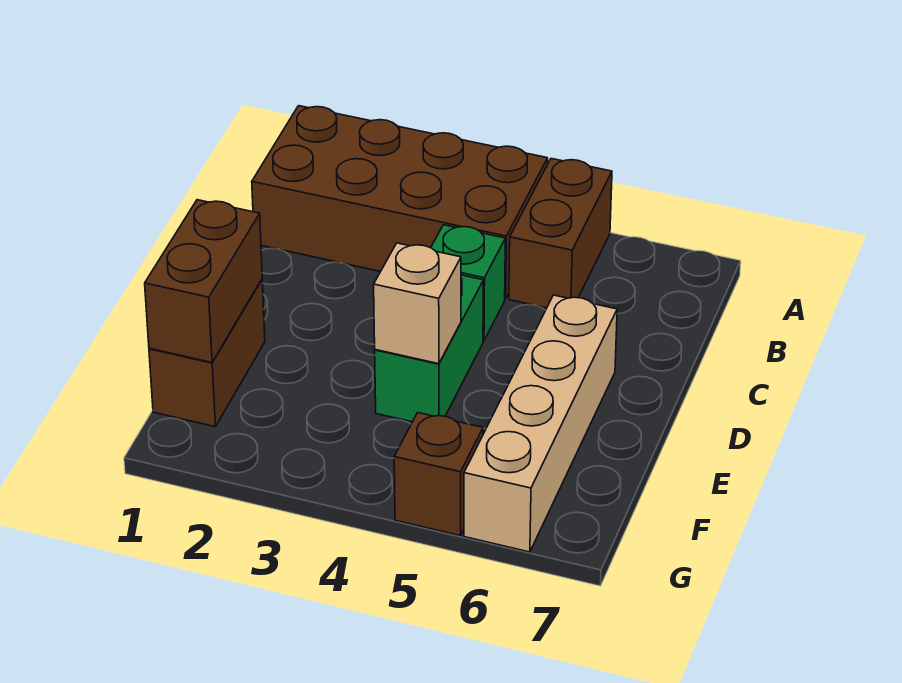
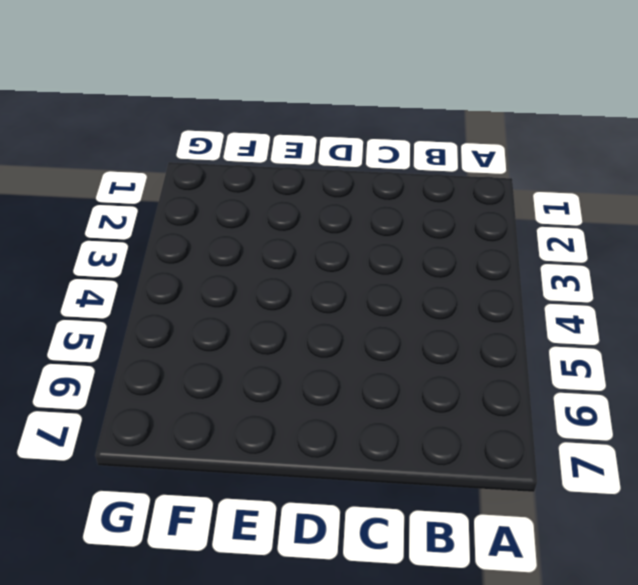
none -> brown brick A1:B4 level 1
none -> brown brick A5:B5 level 1

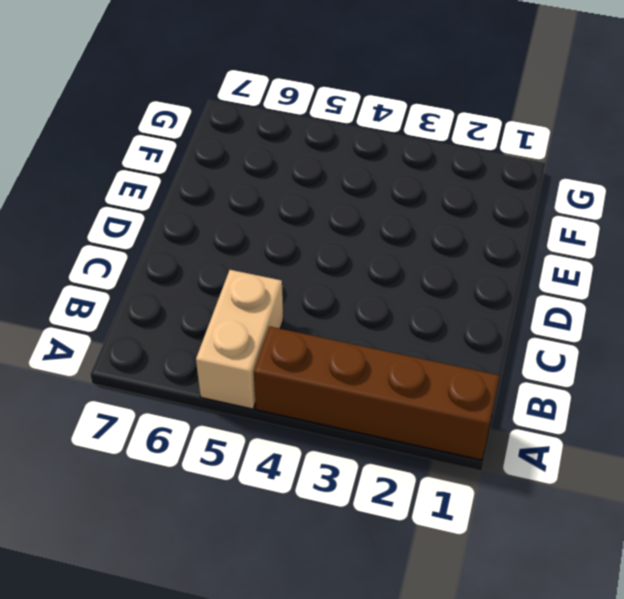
brown brick A1:A4 level 1 -> brown brick A1:B4 level 1
tan brick A5:B5 level 1 -> brown brick A5:B5 level 1
none -> green brick C4 level 1
none -> green brick D4:E4 level 1

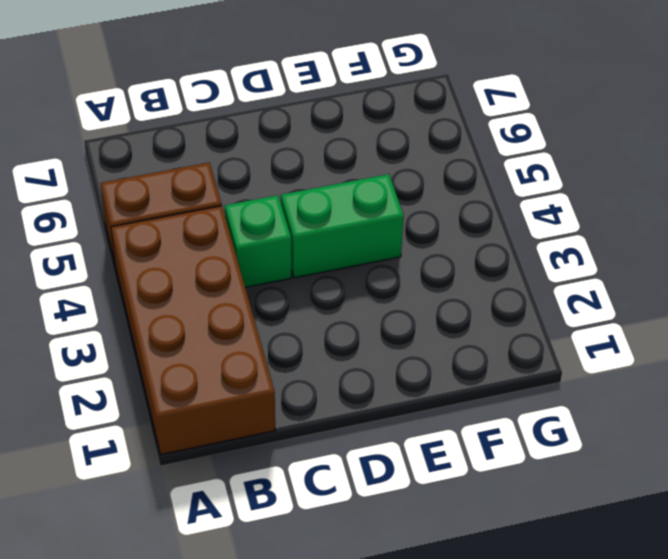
none -> tan brick D6:G6 level 1
none -> brown brick E1:F1 level 1

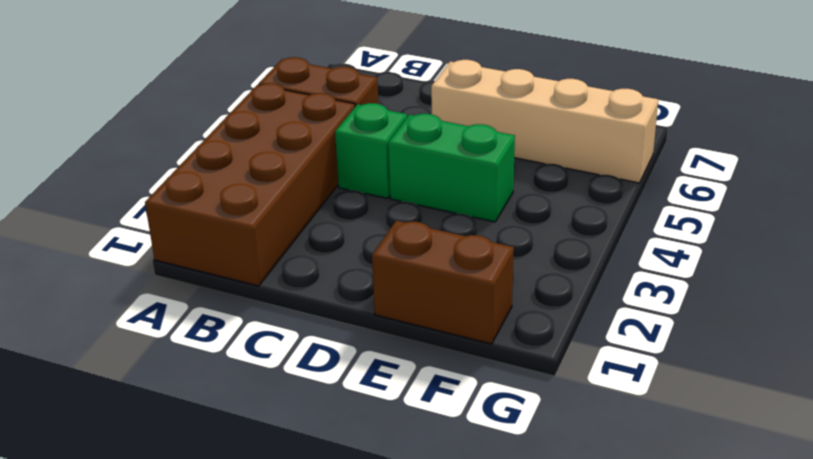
none -> brown brick G5 level 1
none -> brown brick E1:F1 level 2

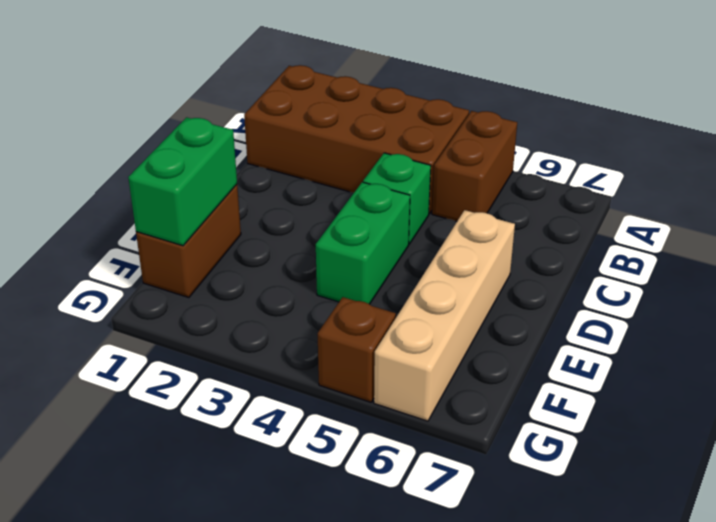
green brick E1:F1 level 2 -> brown brick E1:F1 level 2
none -> tan brick E4 level 2

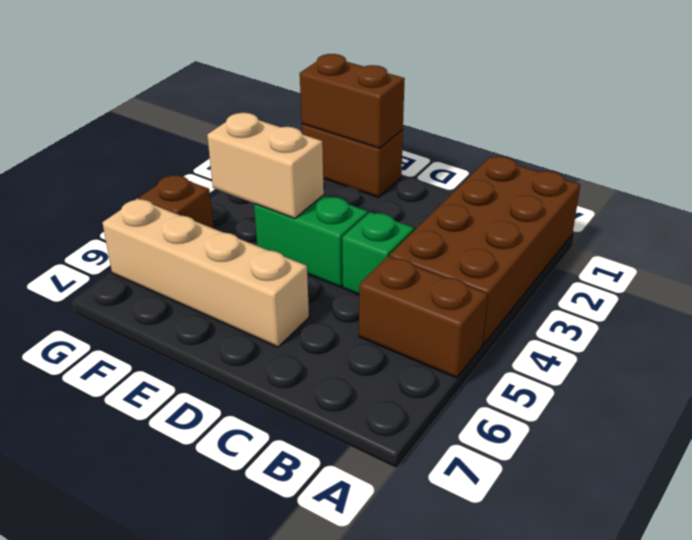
tan brick E4:F4 level 2 -> tan brick E4 level 2

